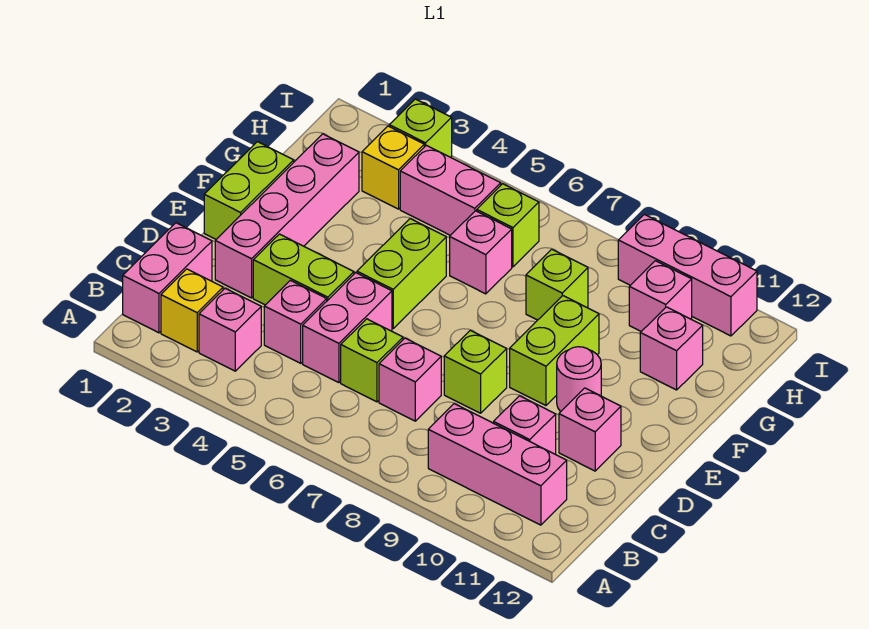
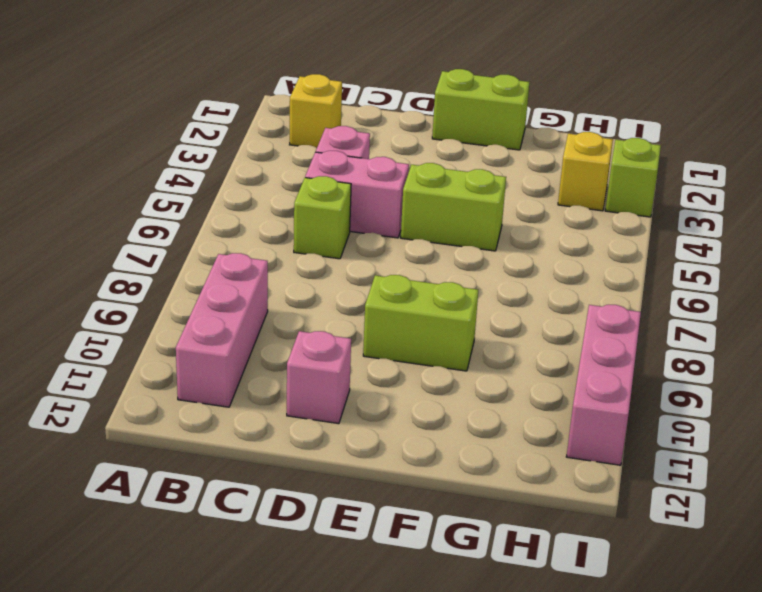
none -> pink brick B1:C1 level 1
none -> pink brick B3 level 1
none -> pink brick C7 level 1

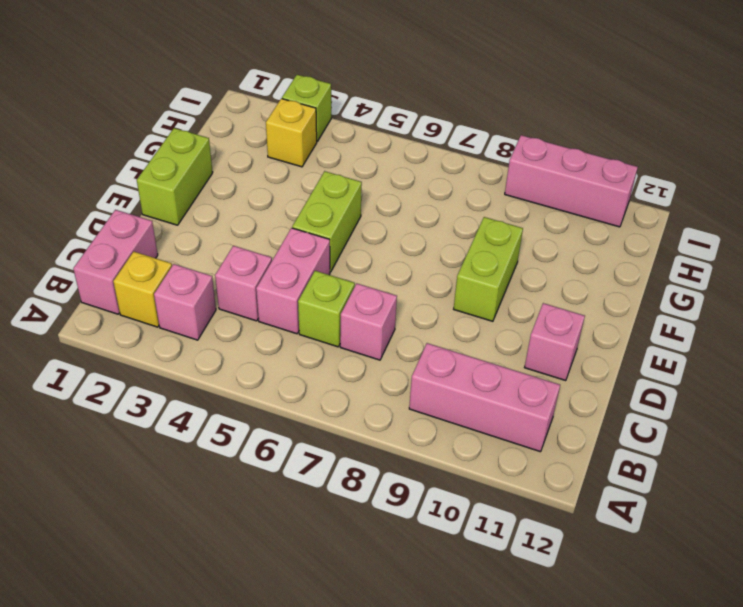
none -> pink brick C10 level 1
none -> pink brick D2:G2 level 1
none -> lime brick D3:D4 level 1

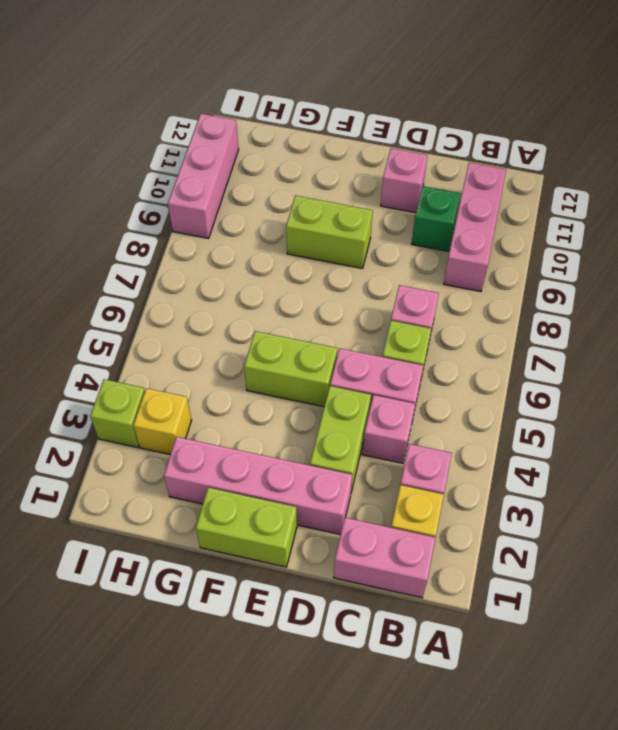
green brick C10 level 1 -> pink brick C10 level 1
none -> lime brick D8 level 1
none -> pink round brick E10 level 1
none -> pink brick G6 level 1

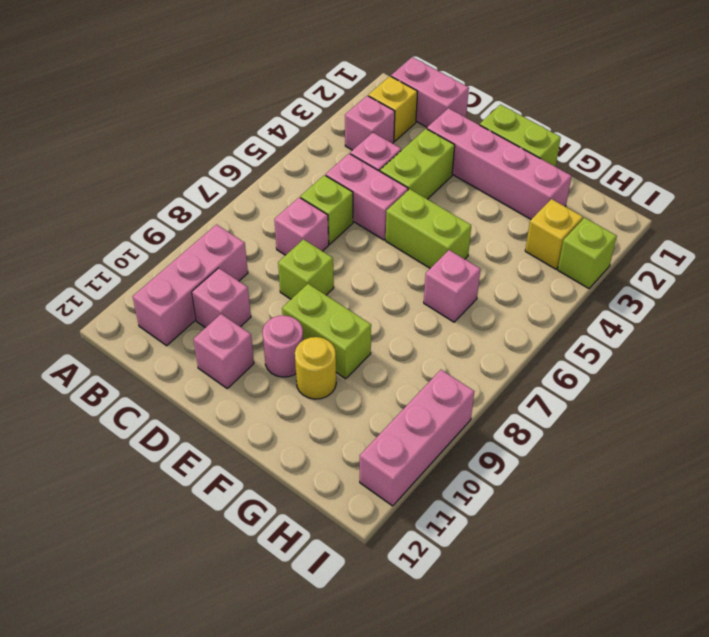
yellow round brick F10 level 1 -> none
none -> lime brick G8 level 1
none -> pink brick G11 level 1
none -> pink brick H4:H5 level 1

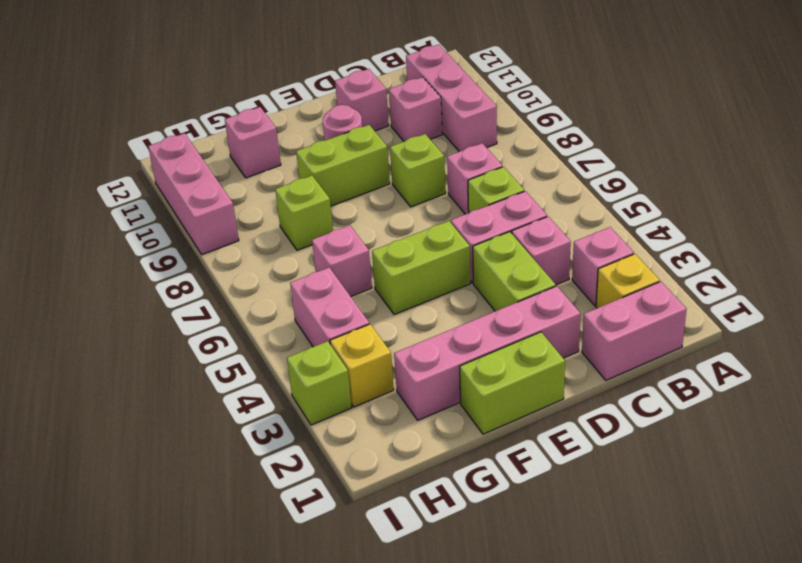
none -> lime brick H6 level 1
none -> pink brick H10 level 1

